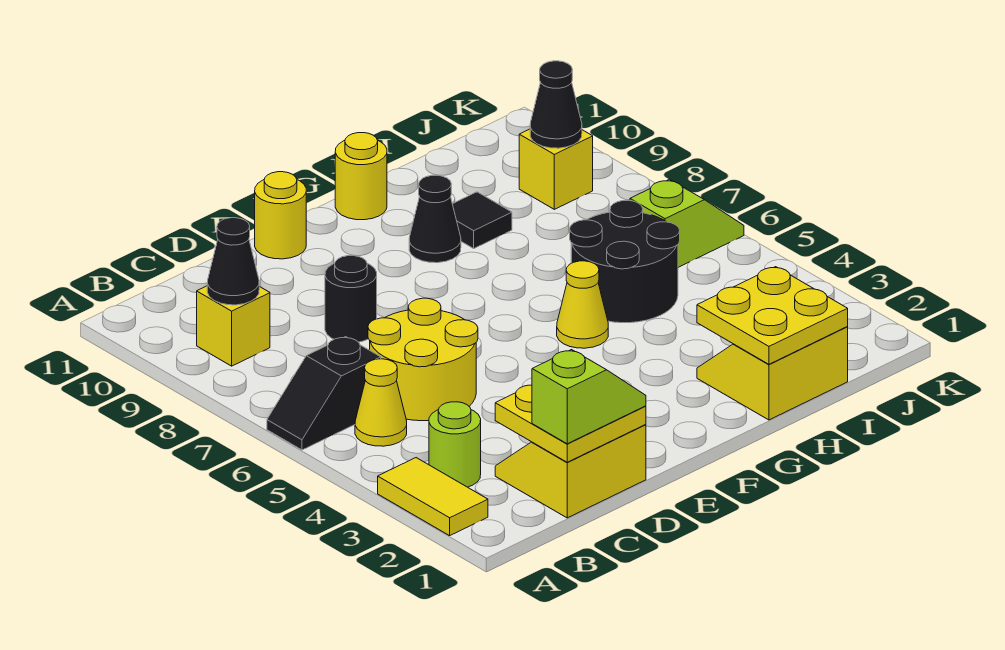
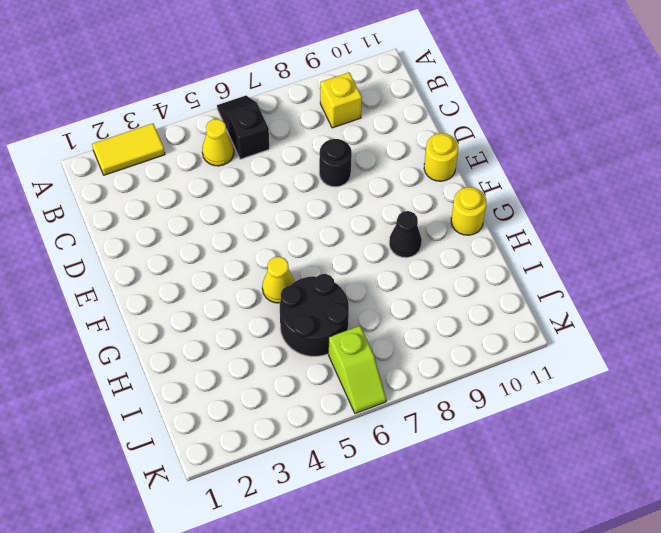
none -> lime round brick B3 level 1
none -> yellow slope C1:D2 level 1 top 1
none -> yellow round brick C5:D6 level 1

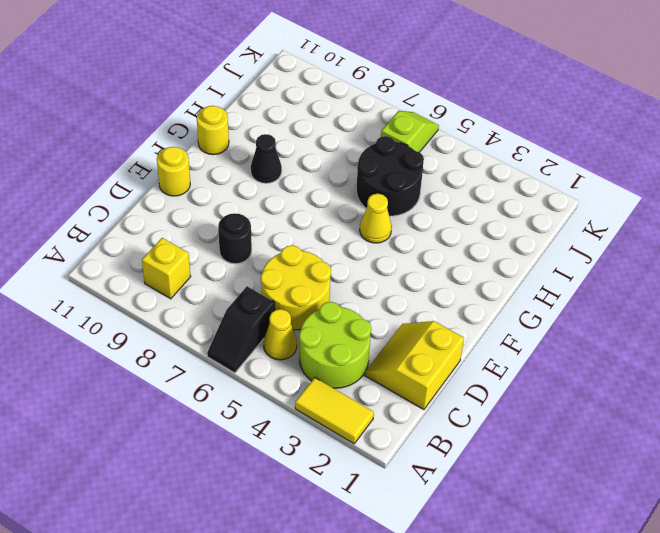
lime round brick B3:C4 level 1 -> lime round brick B3 level 1
none -> yellow slope H1:I2 level 1 top 1
none -> black tile H9 level 1
none -> yellow brick J9 level 1

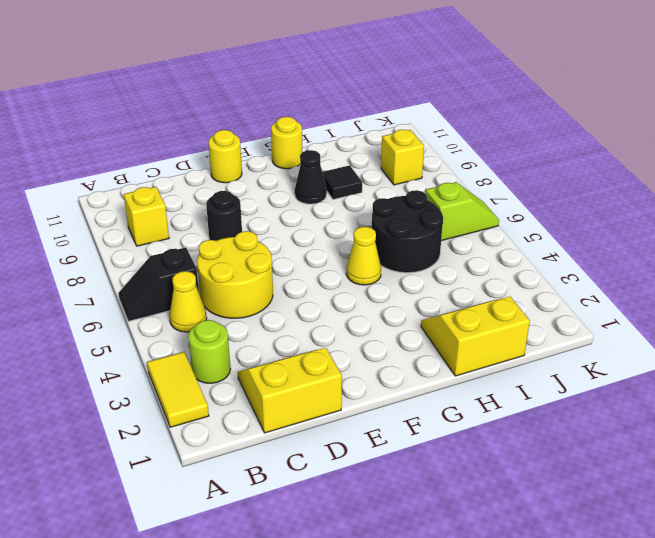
none -> black cone B9 level 2
none -> yellow plate C1:D2 level 2
none -> yellow plate H1:I2 level 2

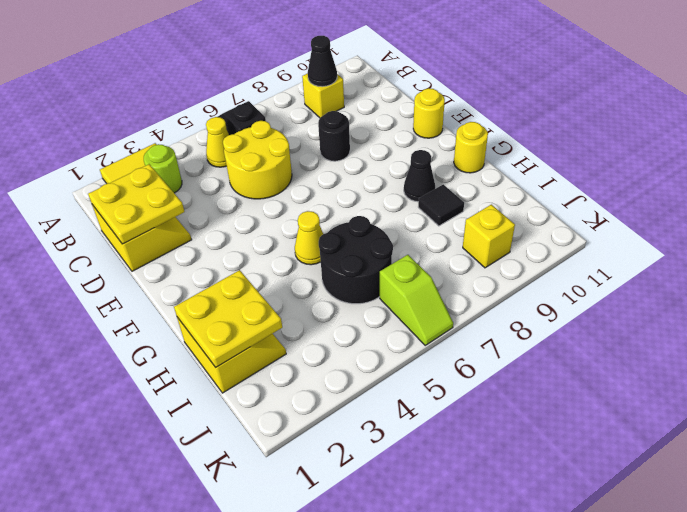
none -> black cone J9 level 2
none -> lime slope C1:D1 level 3 top C

